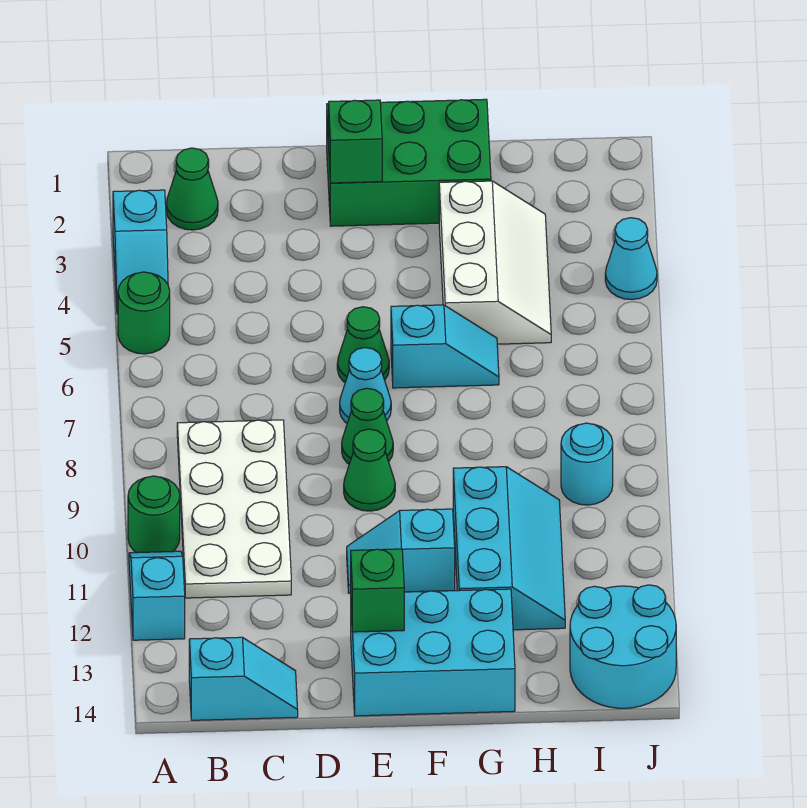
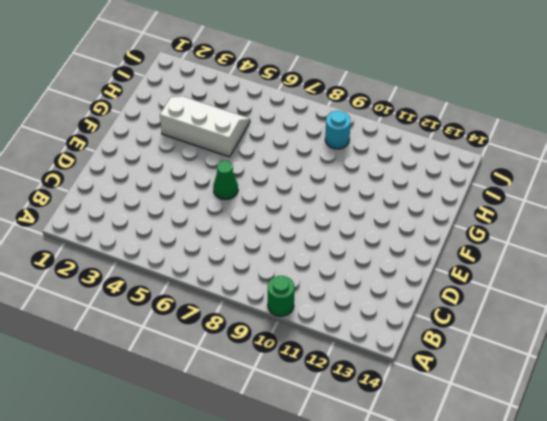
none -> cyan slope A3:A4 level 1 top 3
none -> green round brick A5 level 1
none -> cyan slope A11:A12 level 1 top 12

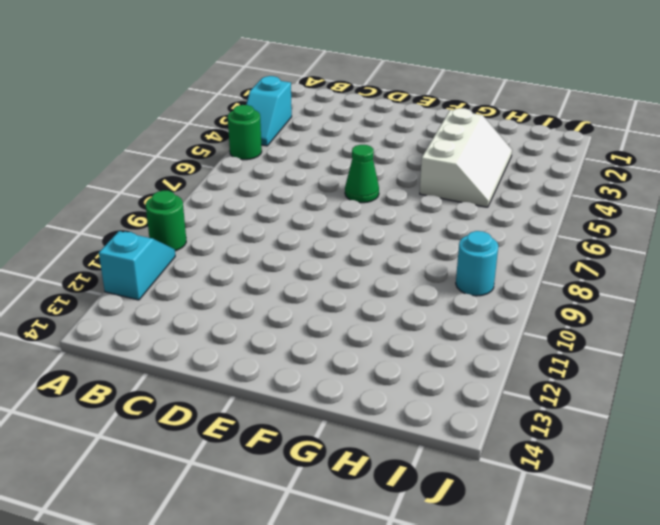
none -> green cone B2 level 1
none -> white plate B8:C11 level 1
none -> cyan slope B14:C14 level 1 top B

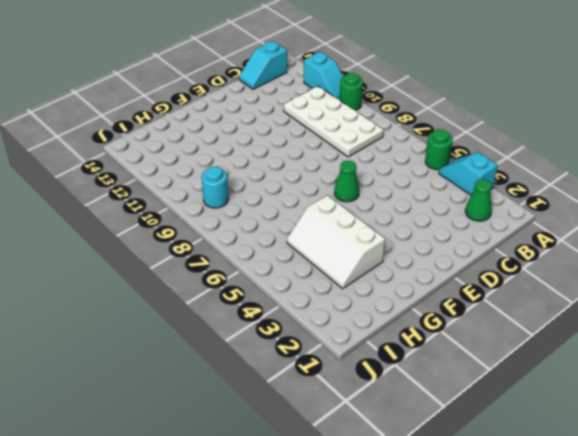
none -> green brick E1:G2 level 1
none -> cyan cone E7 level 1
none -> green cone E8 level 1

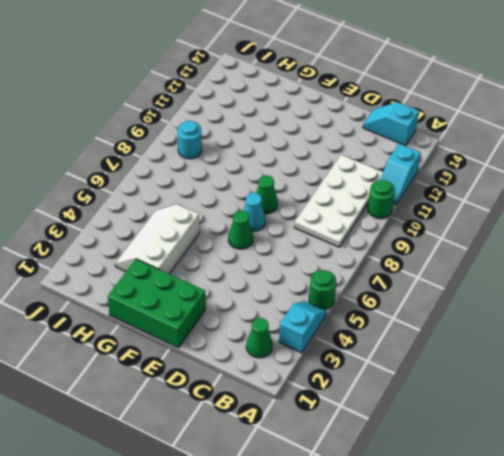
none -> green cone E9 level 1
none -> cyan slope E11:F11 level 1 top F
none -> cyan brick E13:G14 level 1

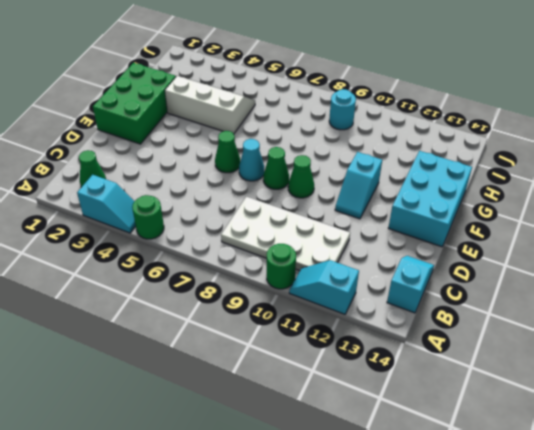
none -> cyan slope F6:G6 level 1 top F
none -> cyan slope G10:H12 level 1 top G
none -> cyan round brick I13:J14 level 1

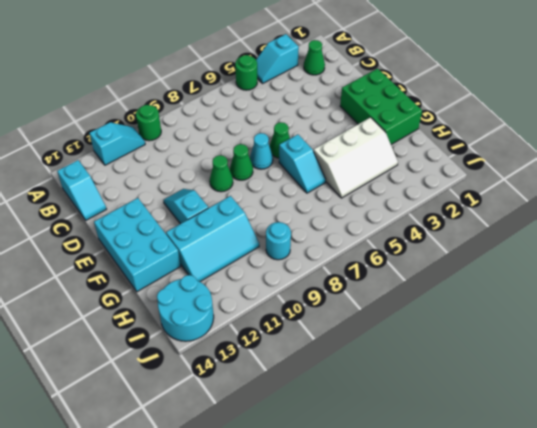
none -> white plate B8:C11 level 1
none -> cyan cone J4 level 1
none -> green brick E2 level 2

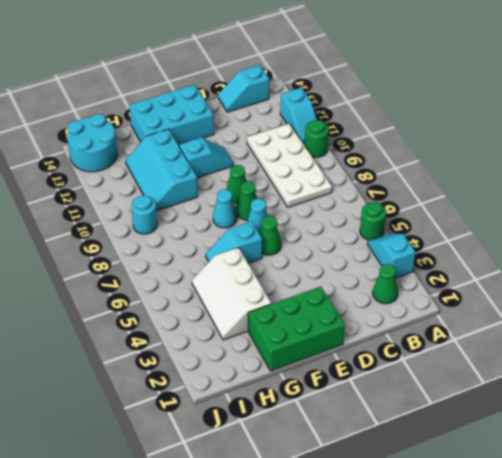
cyan cone F8 level 1 -> cyan cone J4 level 1
none -> green brick E2 level 2
none -> green brick E13 level 2

